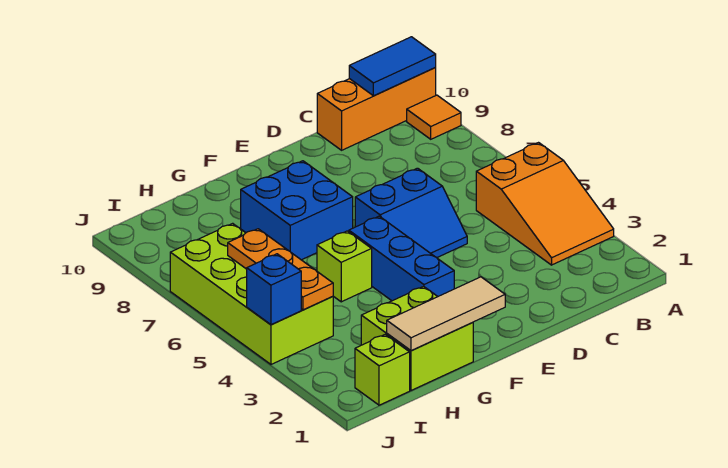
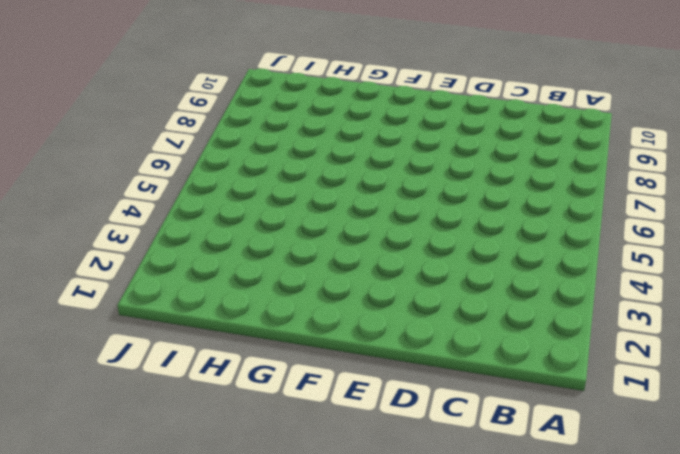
none -> orange slope A3:B5 level 1 top 5
none -> orange tile A9 level 1
none -> orange brick A10:C10 level 1

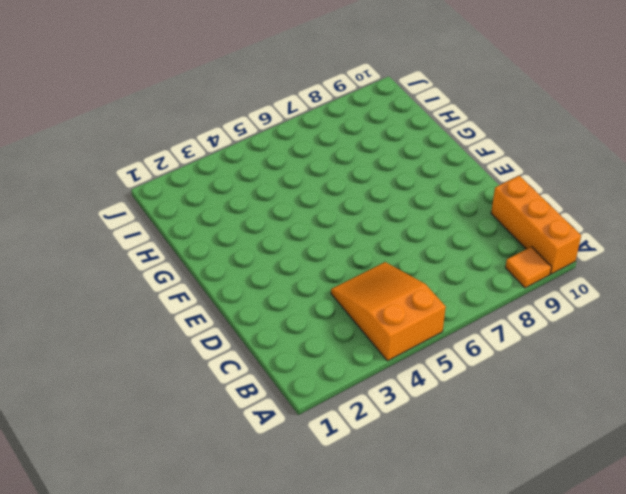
orange slope A4:C5 level 1 top A -> orange slope A3:B5 level 1 top 5
none -> blue slope D5:E6 level 1 top 6
none -> blue brick F3:F5 level 1
none -> blue brick F7:G8 level 1

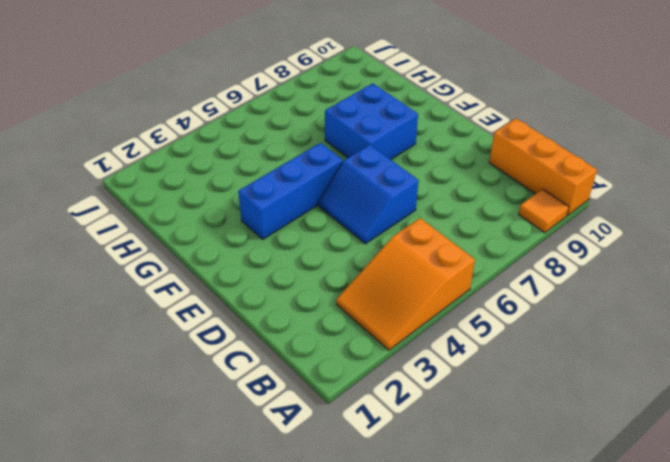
none -> lime brick G1:H2 level 1
none -> lime brick G5 level 1
none -> lime brick I1 level 1

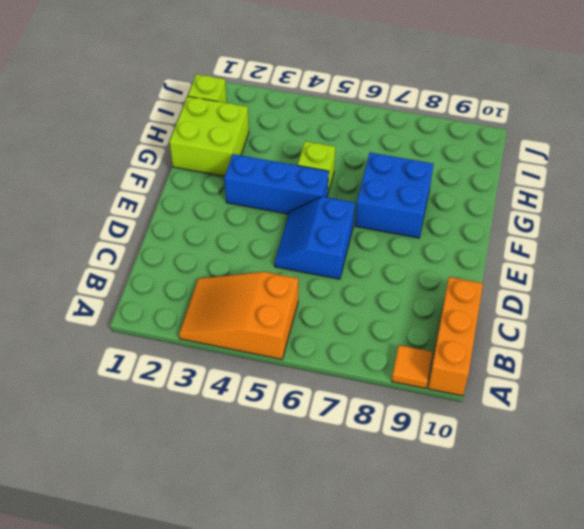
none -> lime brick I4:J7 level 1
none -> blue tile A10:B10 level 2
none -> tan tile F1:H1 level 2

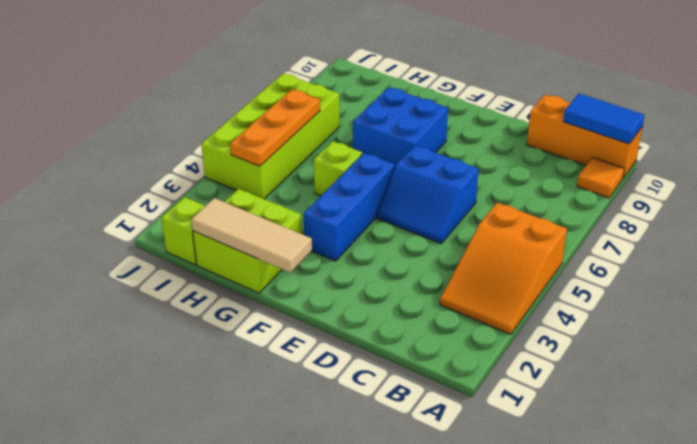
none -> blue brick J4 level 2

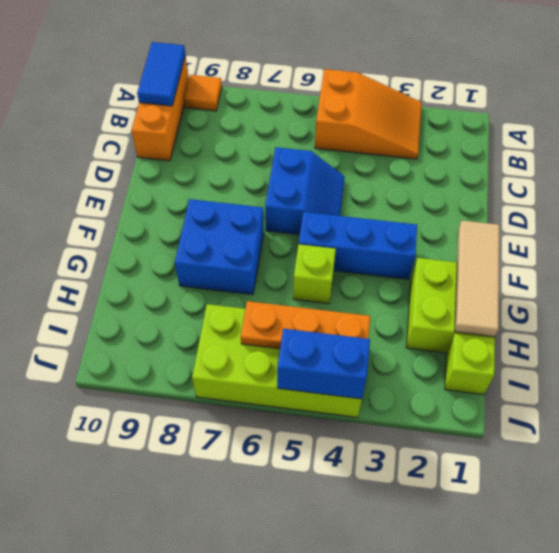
blue brick J4:J5 level 2 -> blue brick J4 level 2

